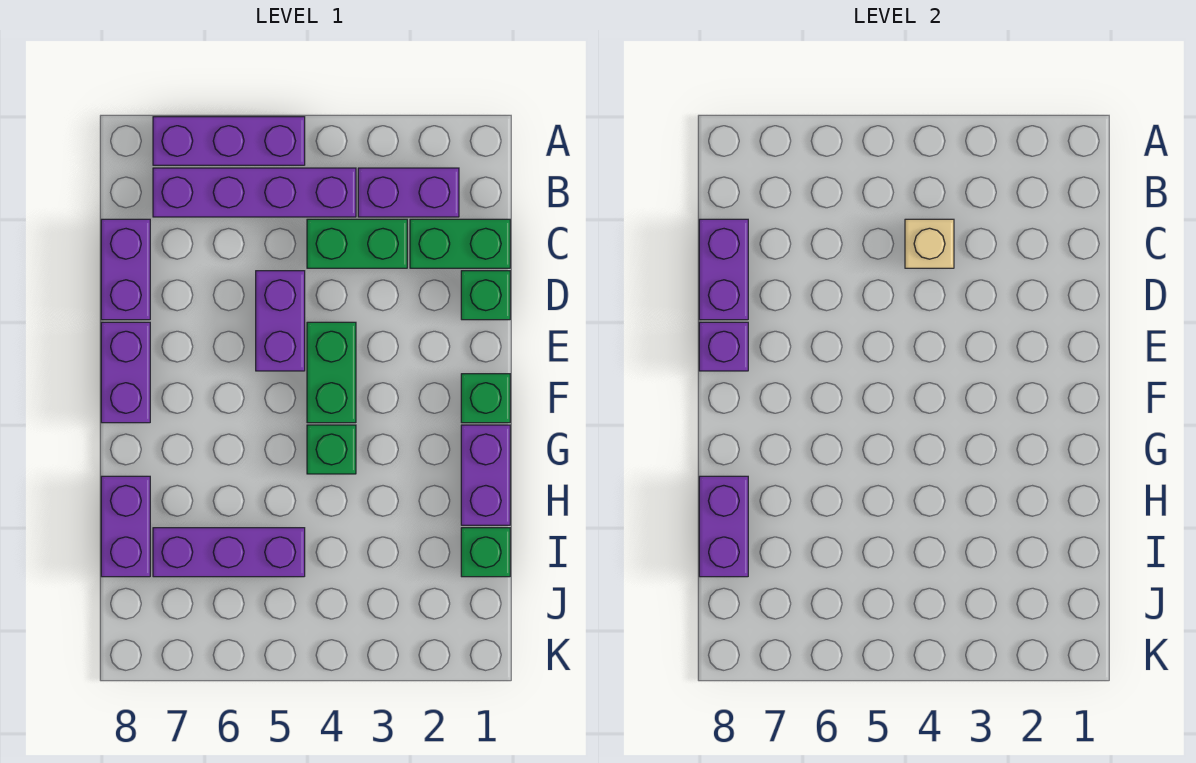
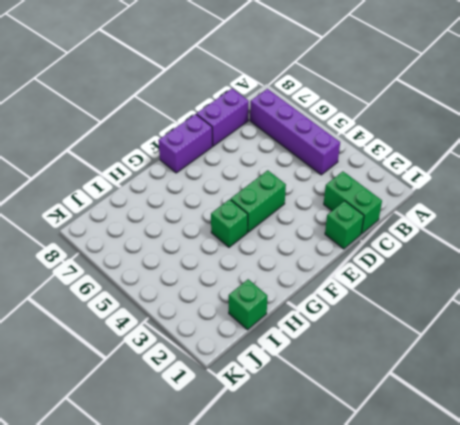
none -> purple brick A5:A7 level 1
none -> purple brick B2:B3 level 1
none -> green brick C3:C4 level 1

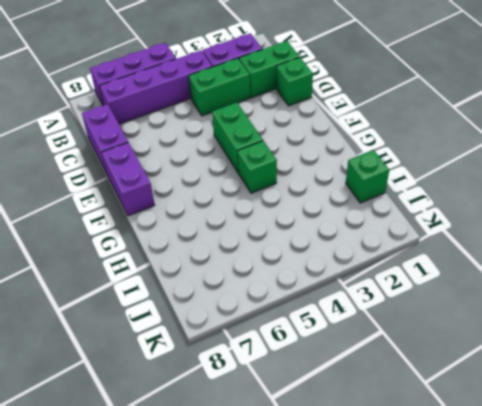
none -> purple brick D5:E5 level 1
none -> green brick F1 level 1
none -> purple brick G1:H1 level 1

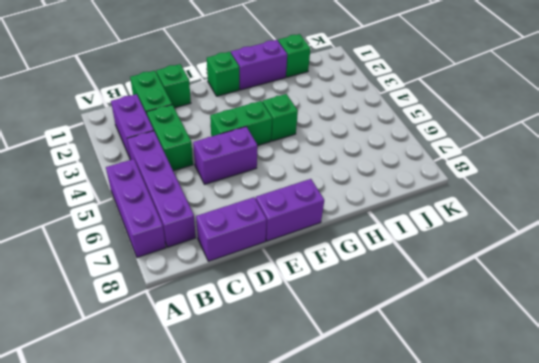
none -> purple brick H8:I8 level 1
none -> purple brick I5:I7 level 1
none -> tan brick C4 level 2

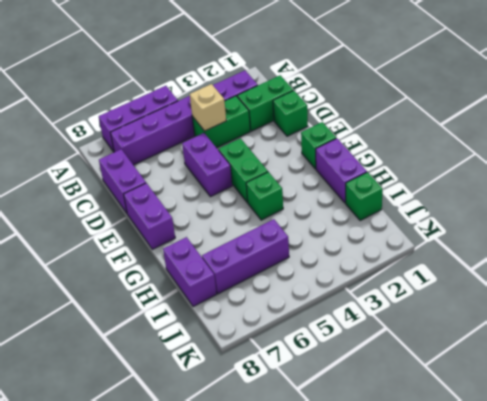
none -> purple brick C8:D8 level 2
none -> purple brick E8 level 2
none -> purple brick H8:I8 level 2

